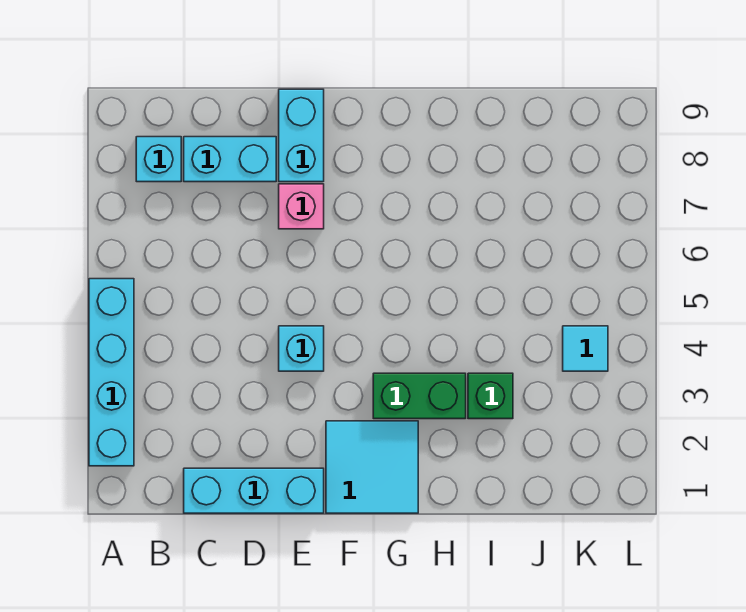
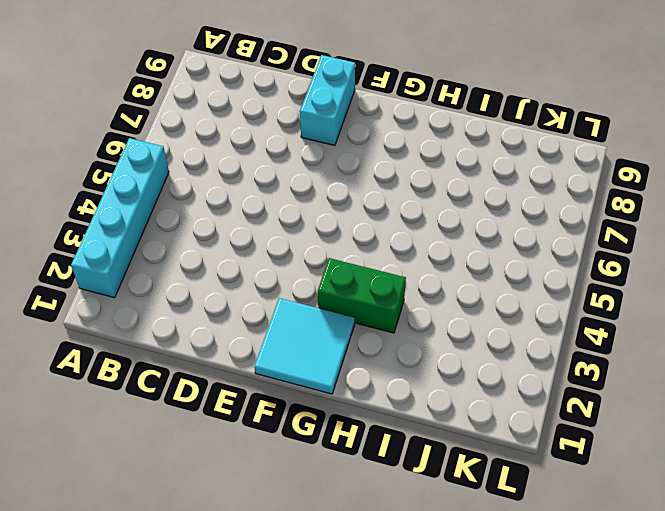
none -> cyan brick B8 level 1
none -> cyan brick C1:E1 level 1

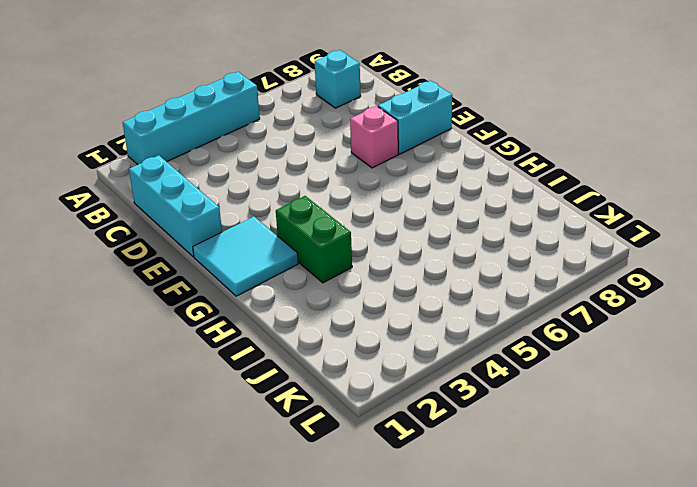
none -> cyan brick C8:D8 level 1
none -> cyan brick E4 level 1

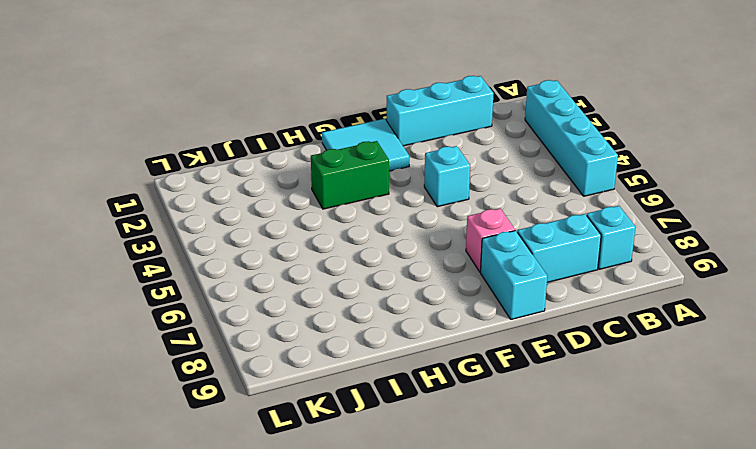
none -> green brick I3 level 1
none -> cyan tile K4 level 1

